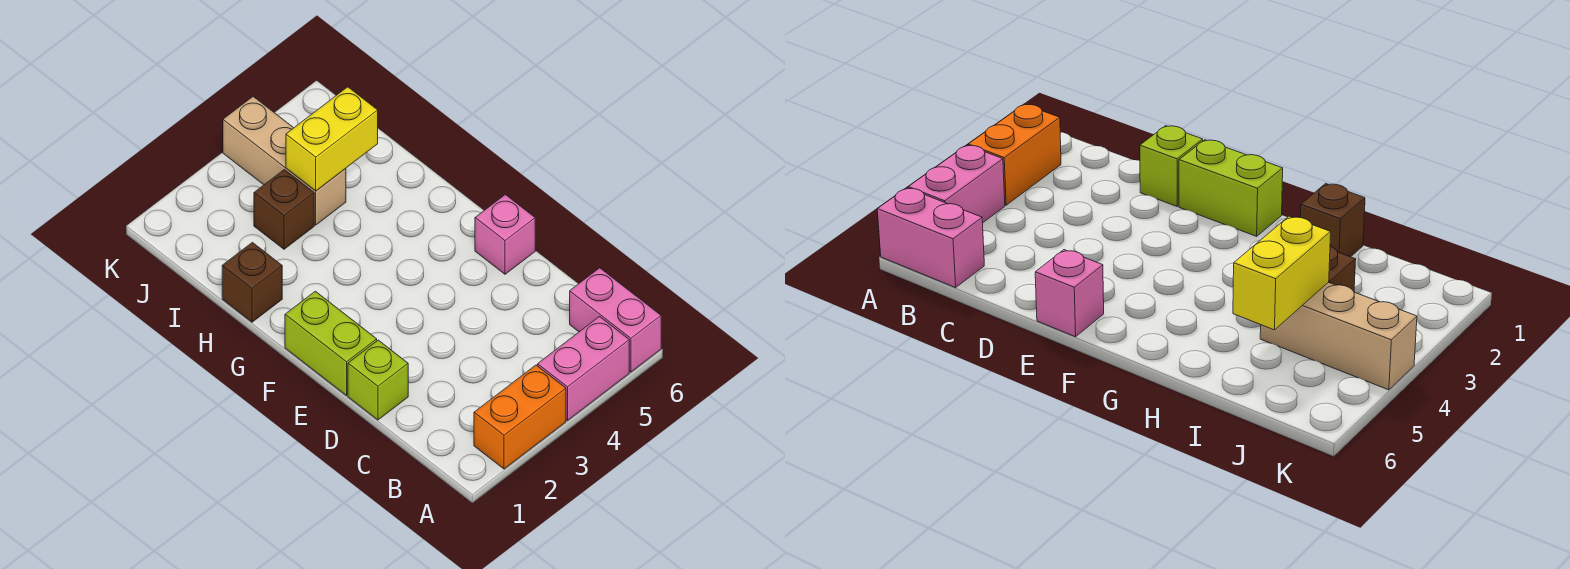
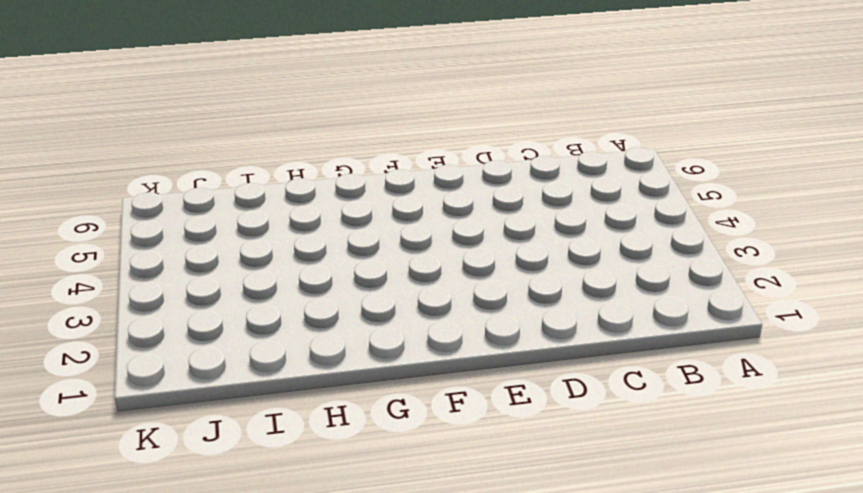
none -> orange brick A2:A3 level 1
none -> pink brick A4:A5 level 1

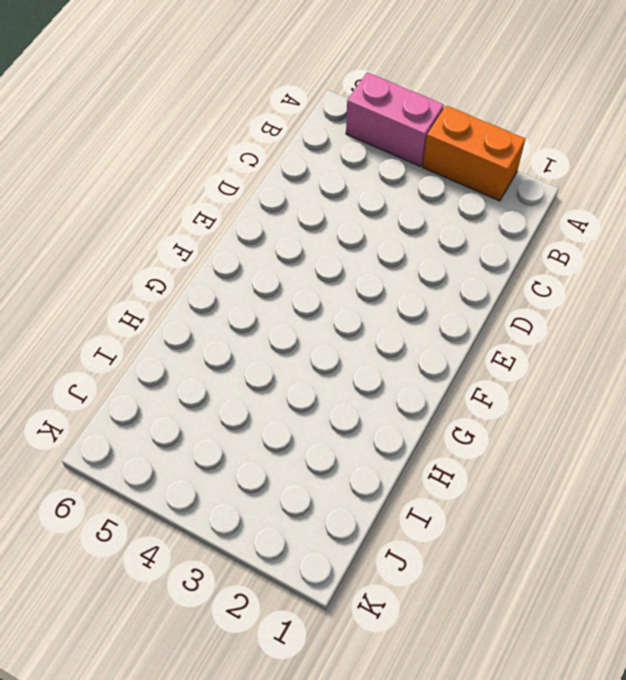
none -> pink brick A6:B6 level 1
none -> lime brick D1 level 1

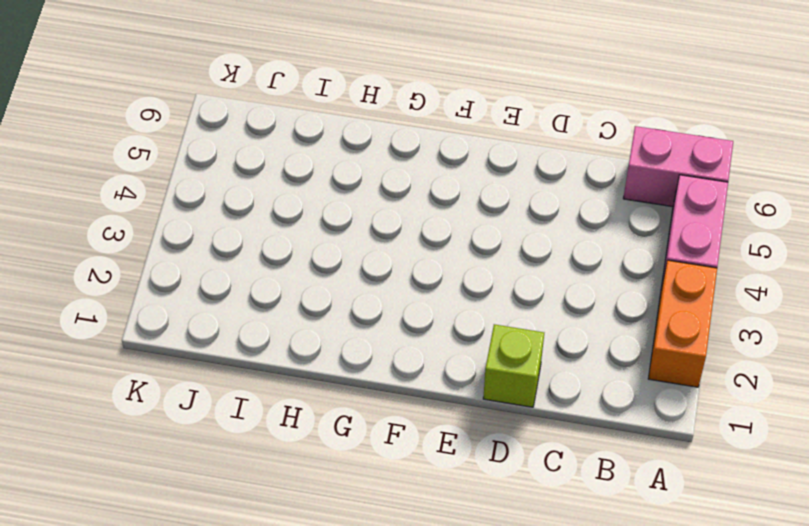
none -> lime brick E1:F1 level 1
none -> pink brick E6 level 1

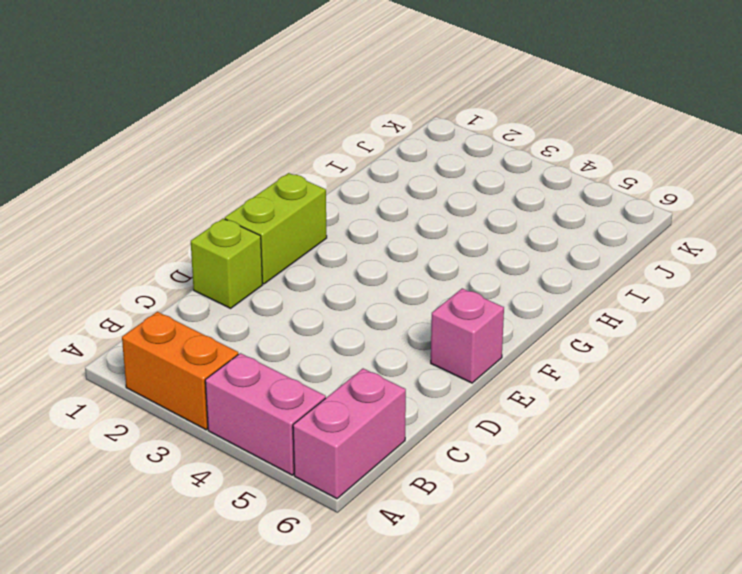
none -> brown brick H1 level 1
none -> brown brick I3 level 1

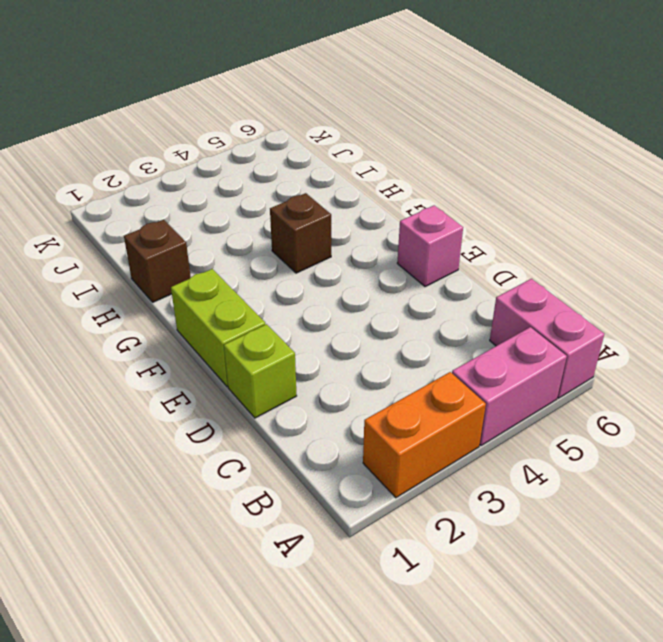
brown brick G4 level 1 -> brown brick I3 level 1
none -> tan brick I4:K4 level 1
none -> yellow brick I4:I5 level 2

